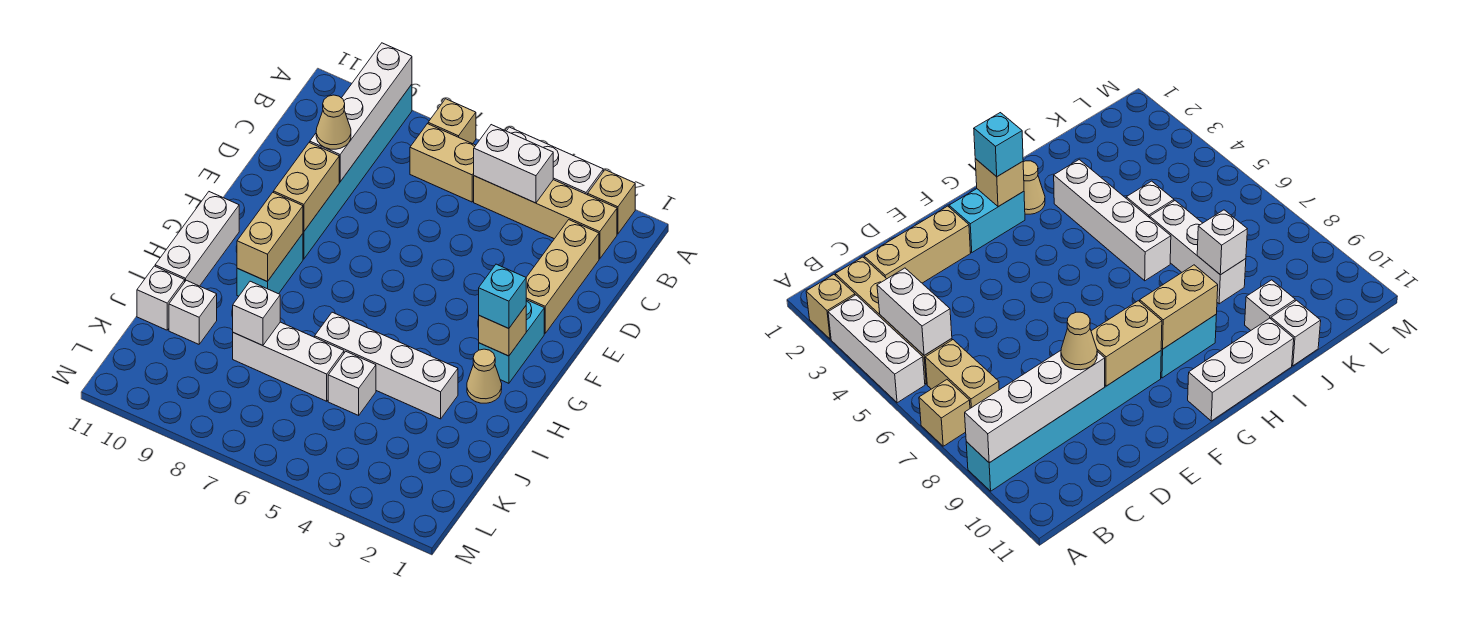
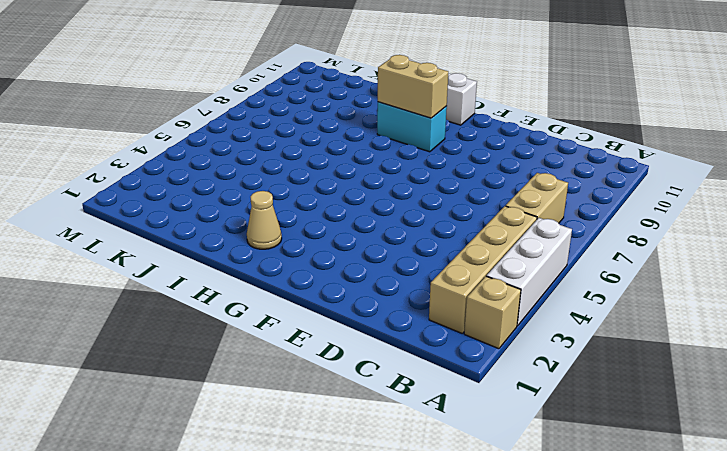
none -> tan brick A7 level 1
none -> cyan brick A9:F9 level 1
none -> tan brick C2:E2 level 1

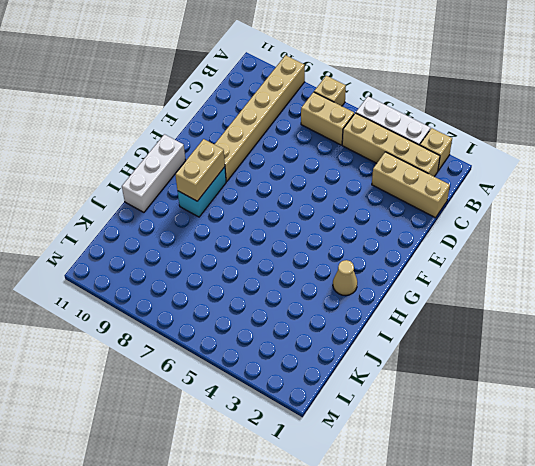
tan brick A9:F9 level 1 -> cyan brick A9:F9 level 1
tan brick C1:C3 level 1 -> tan brick C2:E2 level 1
none -> cyan brick F2:G2 level 1
none -> white brick I3:I6 level 1
none -> white brick J5 level 1

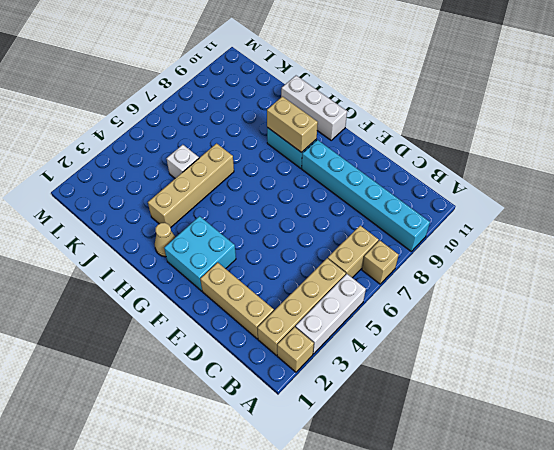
cyan brick F2:G3 level 1 -> cyan brick F2:G2 level 1
tan brick I3:I6 level 1 -> white brick I3:I6 level 1
none -> white brick J6:J8 level 1
none -> white brick J10 level 1
none -> white brick J11 level 1

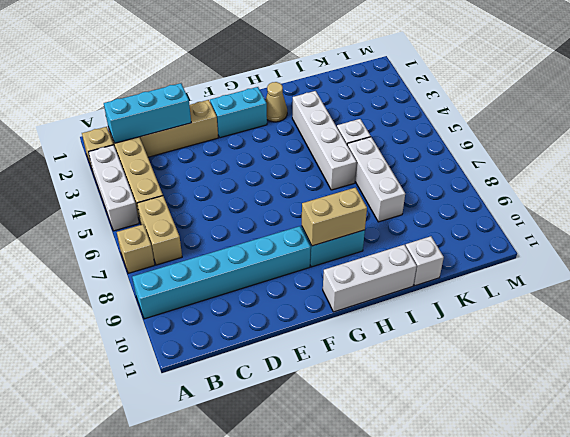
cyan brick B2:D2 level 2 -> none
none -> white brick J10 level 1
none -> white brick A9:D9 level 2
none -> white brick B4:B5 level 2

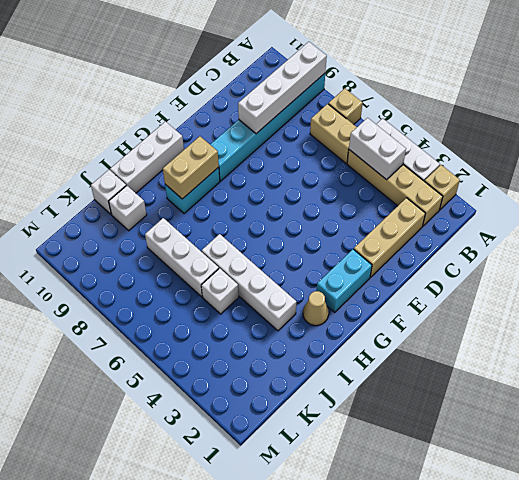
none -> tan brick E9:F9 level 2
none -> tan brick G2 level 2
none -> white brick J8 level 2

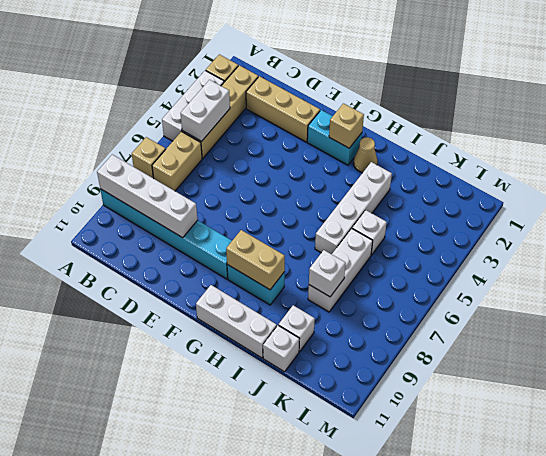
none -> tan brick E9:F9 level 2
none -> tan cone D9 level 3
none -> cyan brick G2 level 3

